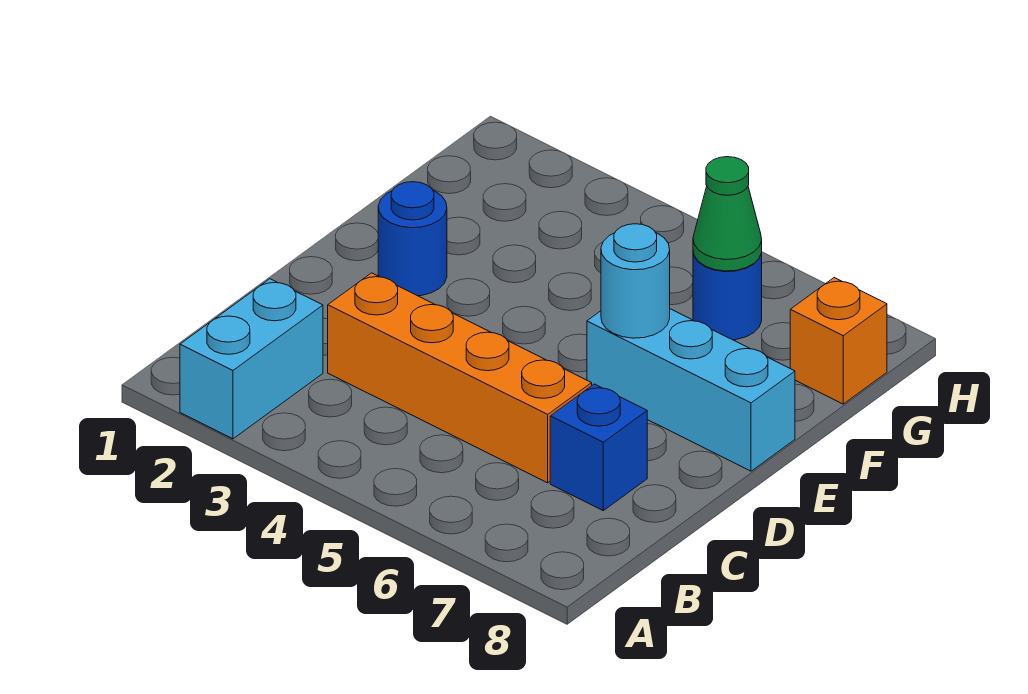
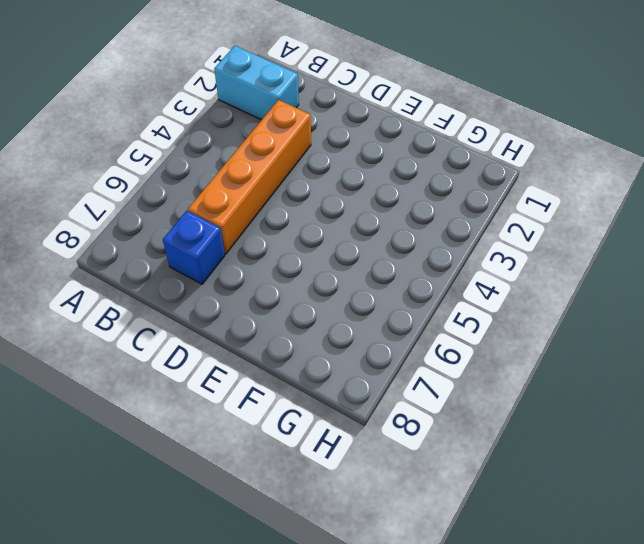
none -> blue round brick E2 level 1
none -> cyan brick E6:E8 level 1

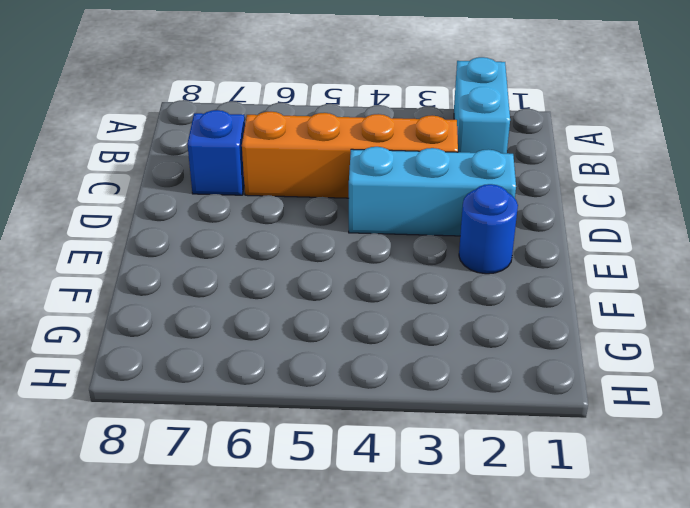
cyan brick D2:D4 level 1 -> cyan brick E6:E8 level 1
none -> blue round brick G6 level 1
none -> orange brick G8 level 1

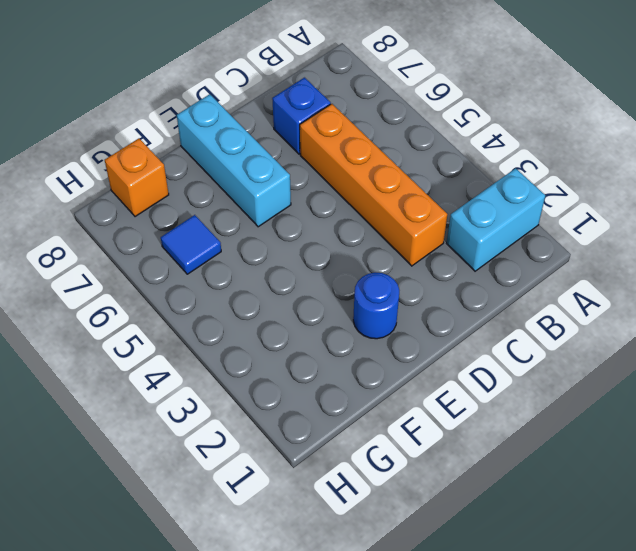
blue tile G6 level 1 -> blue round brick G6 level 1
none -> cyan round brick E6 level 2
none -> green cone G6 level 2

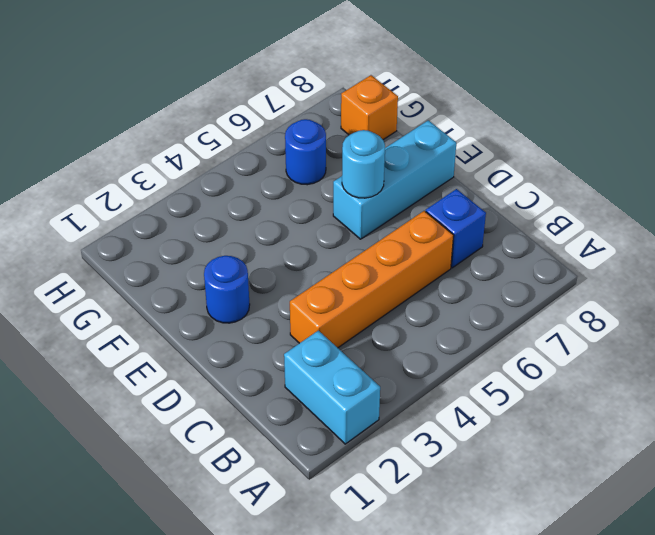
none -> green cone G6 level 2

